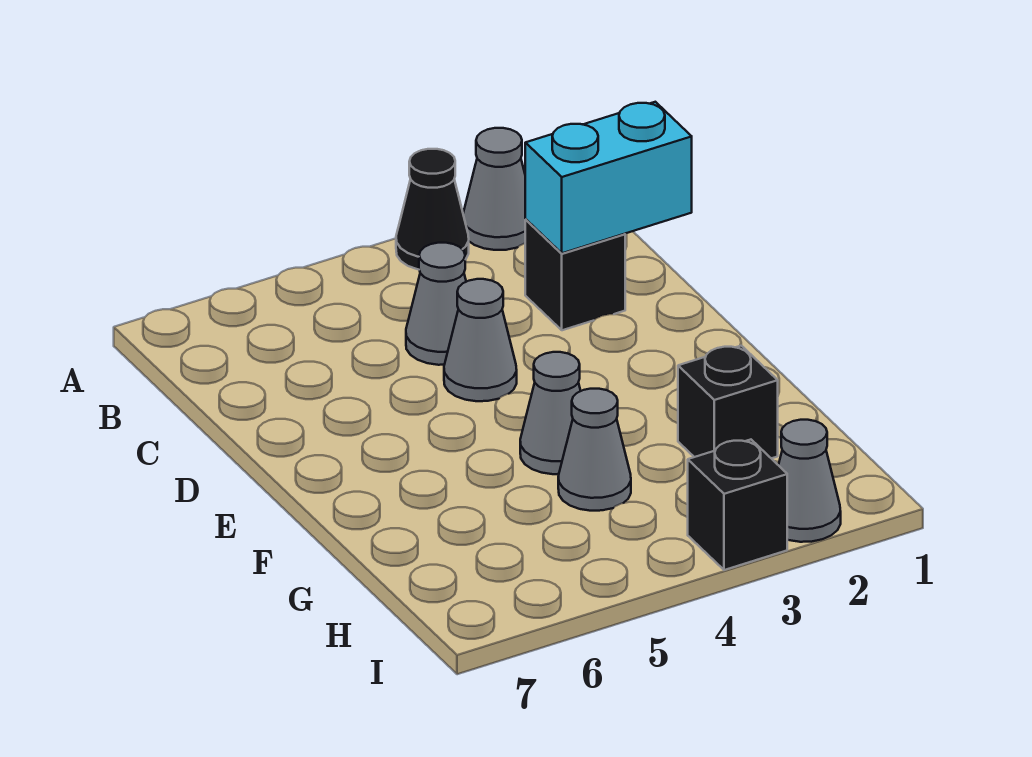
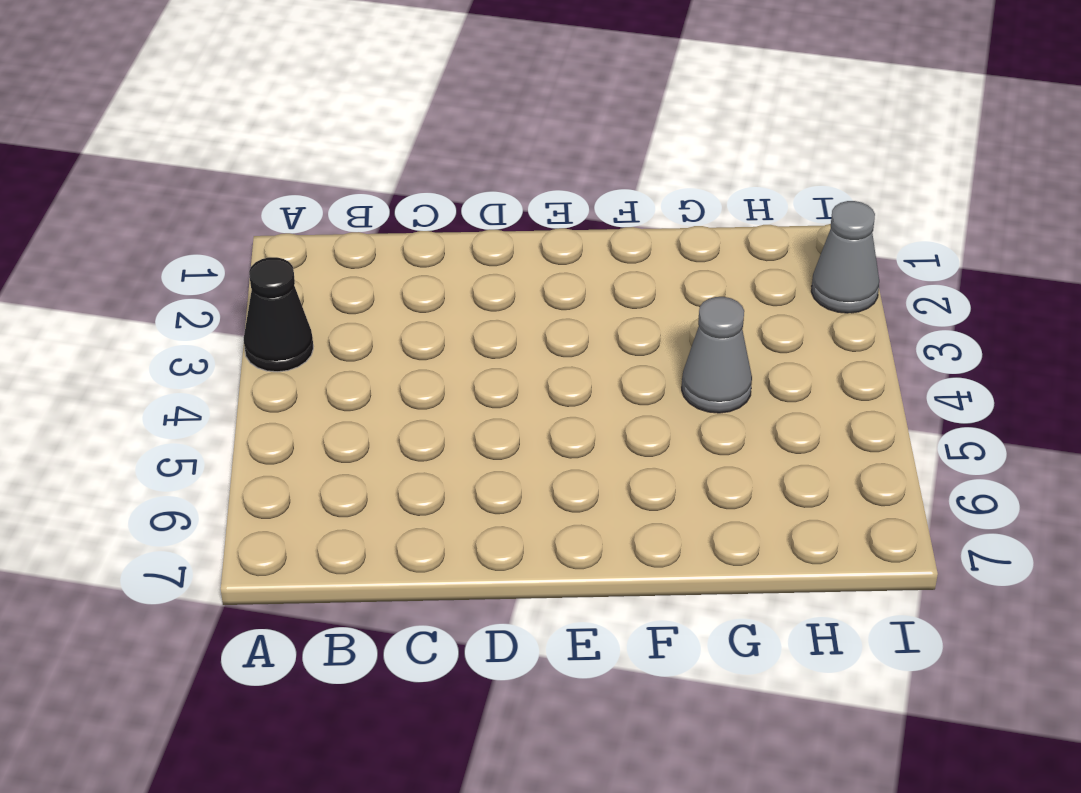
none -> grey cone A2 level 1
none -> black brick C2 level 1

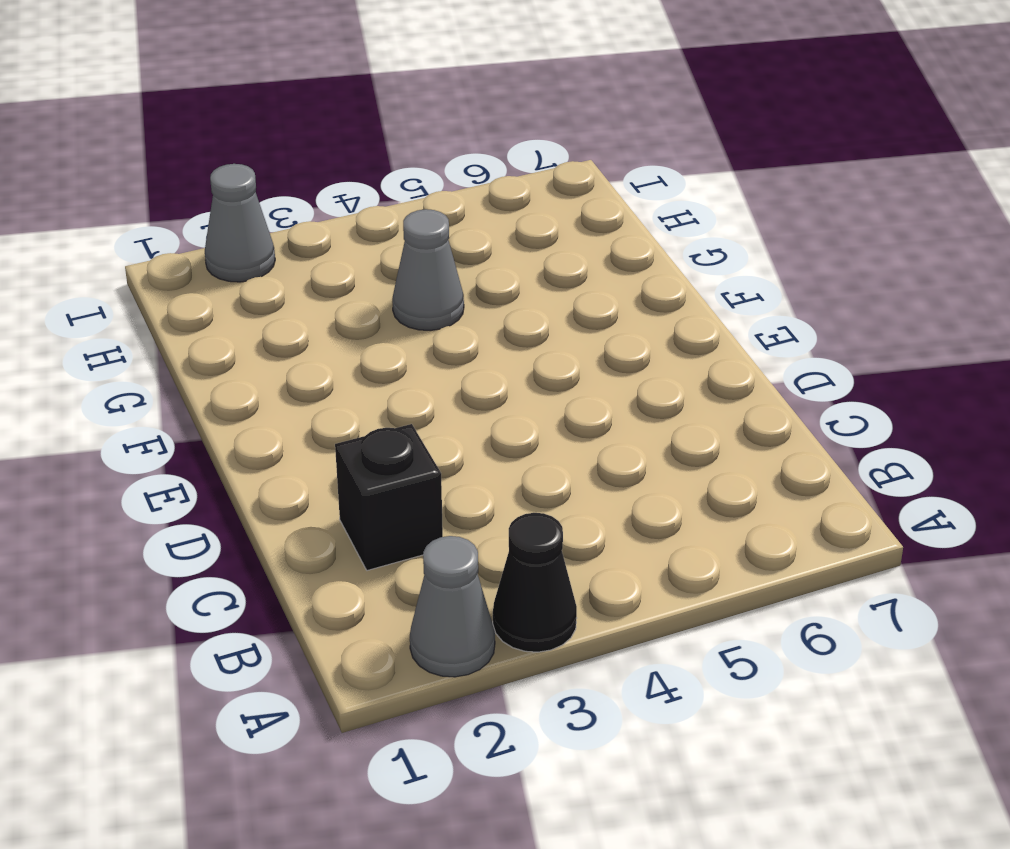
none -> grey cone C4 level 1
none -> grey cone D4 level 1

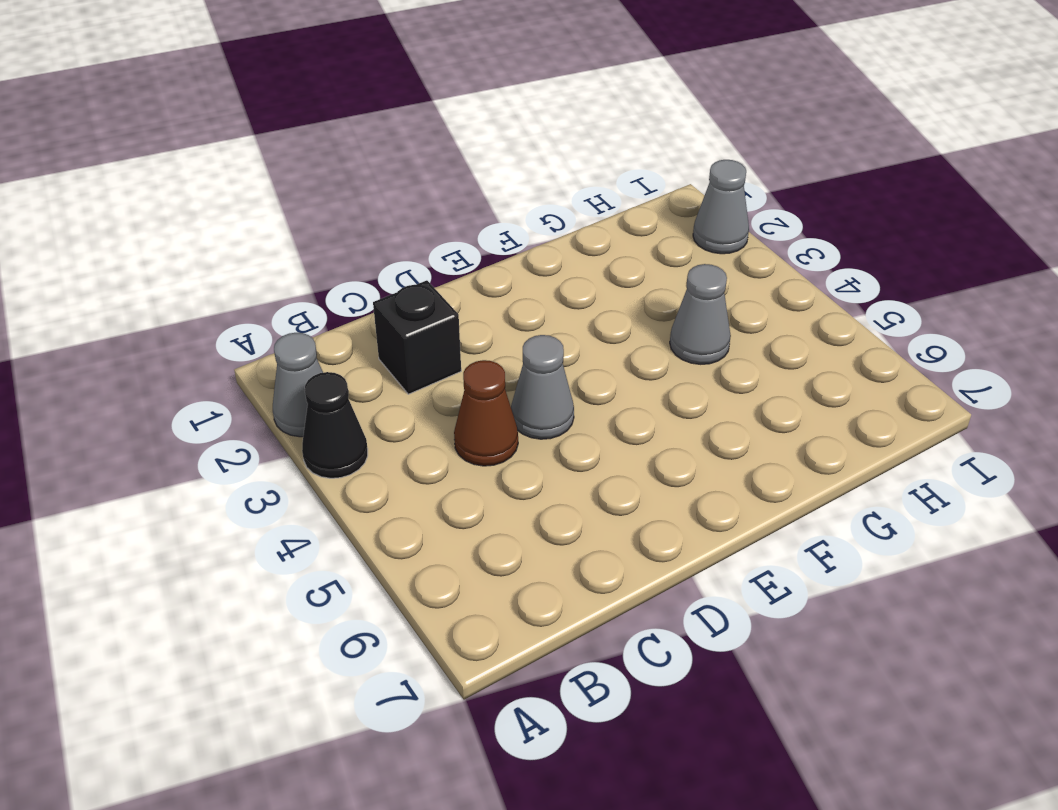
brown cone C4 level 1 -> grey cone C4 level 1
none -> grey cone F4 level 1
none -> black brick G2 level 1

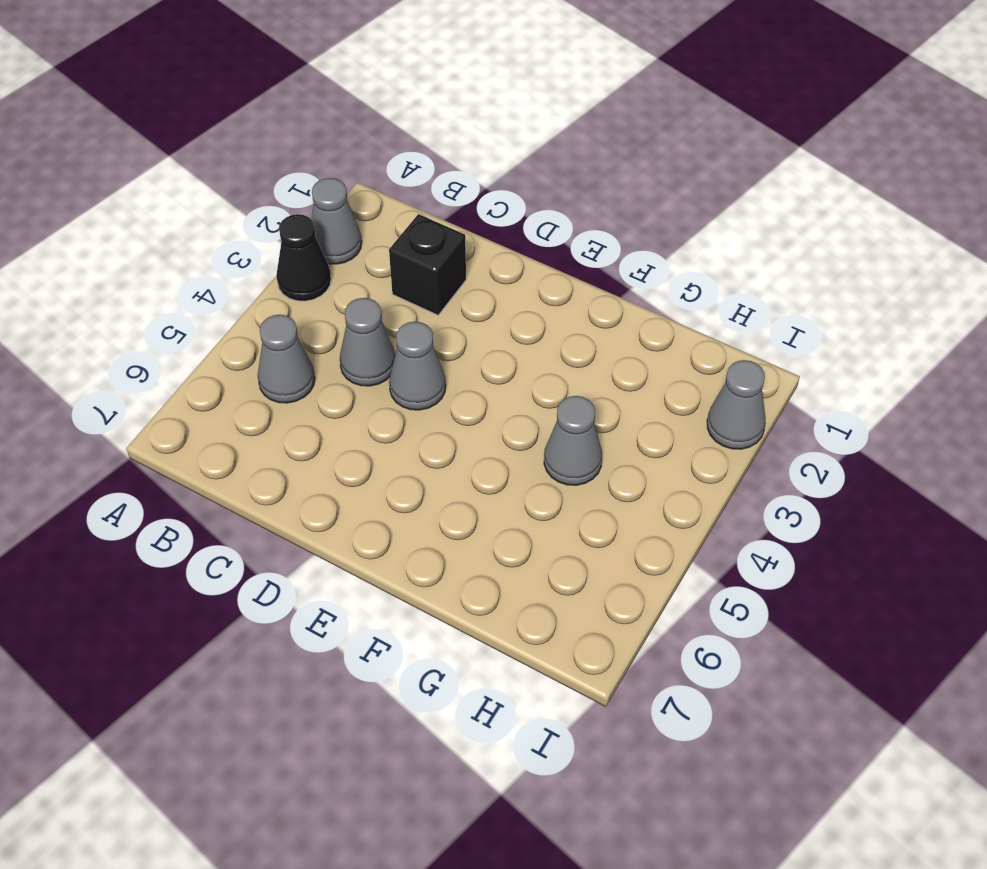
grey cone B5 level 1 -> grey cone F4 level 1
none -> black brick G2 level 1
none -> black brick I3 level 1

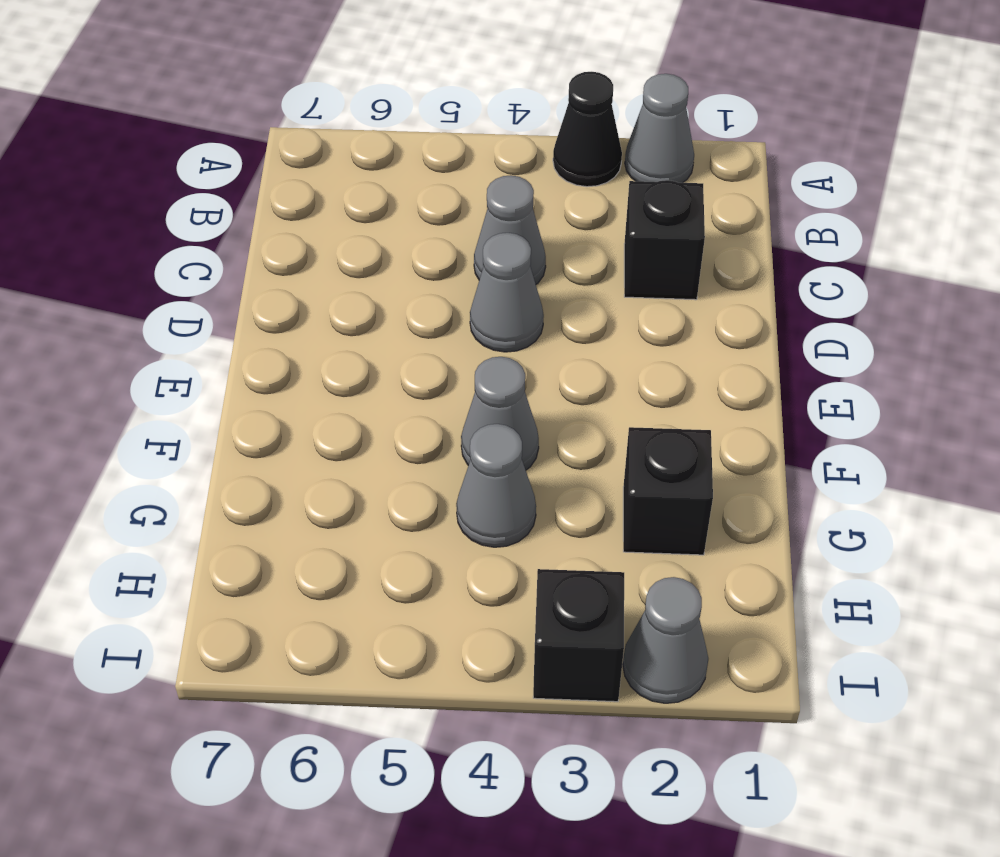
none -> cyan brick C1:C2 level 2

